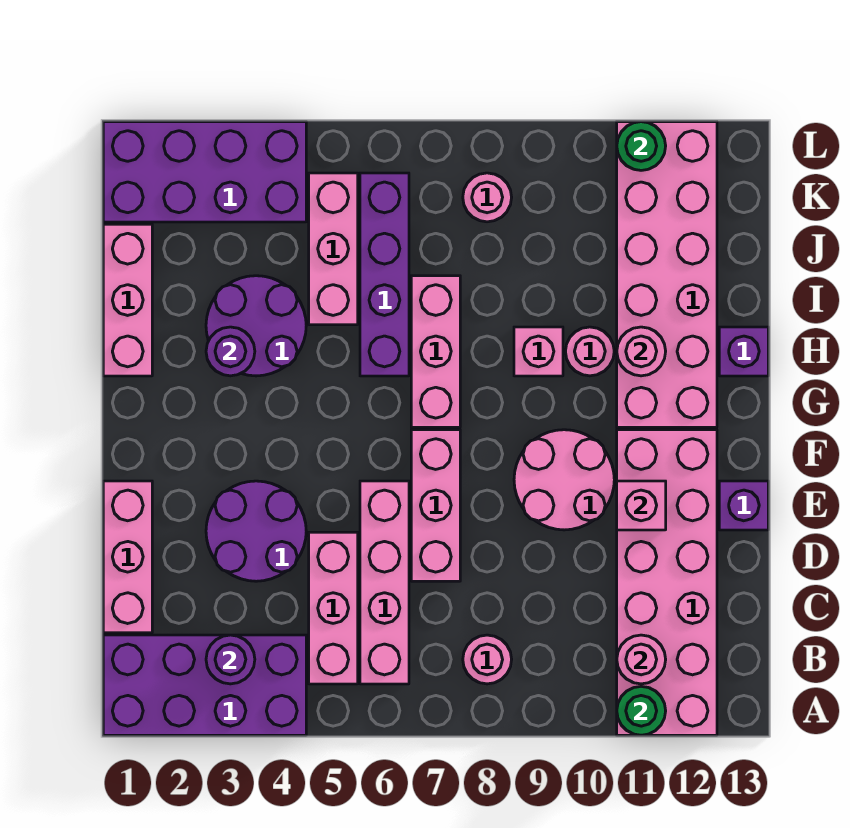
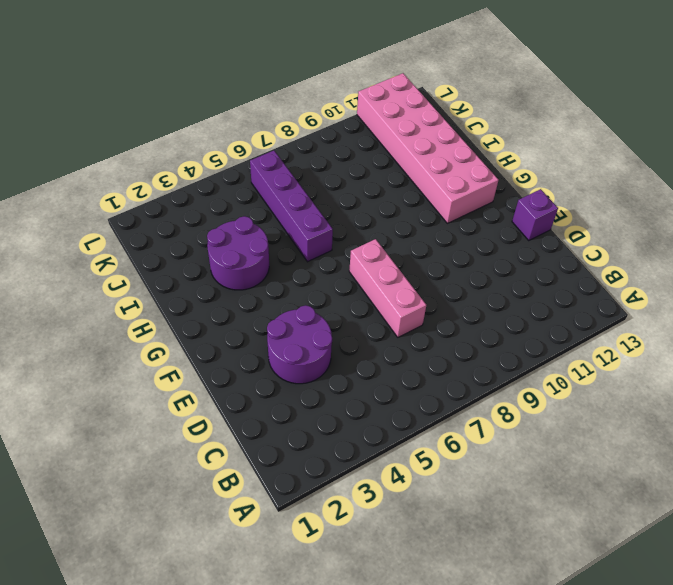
none -> purple brick A1:B4 level 1
none -> pink brick A11:F12 level 1
none -> pink brick B5:D5 level 1

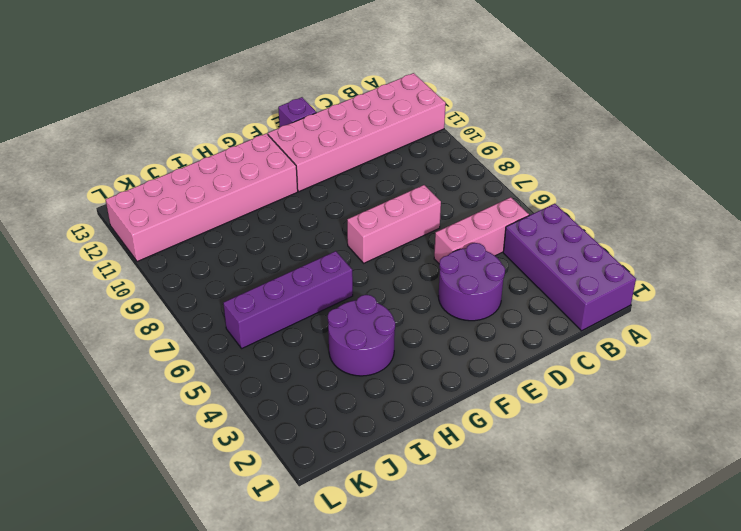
none -> pink brick B6:E6 level 1
none -> pink round brick B8 level 1
none -> pink brick C1:E1 level 1

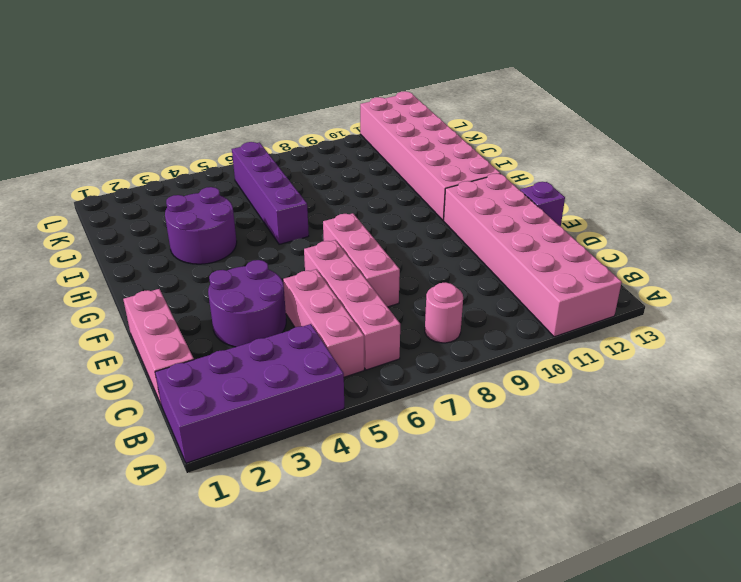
none -> pink round brick E9:F10 level 1
none -> pink brick G7:I7 level 1
none -> pink brick H1:J1 level 1

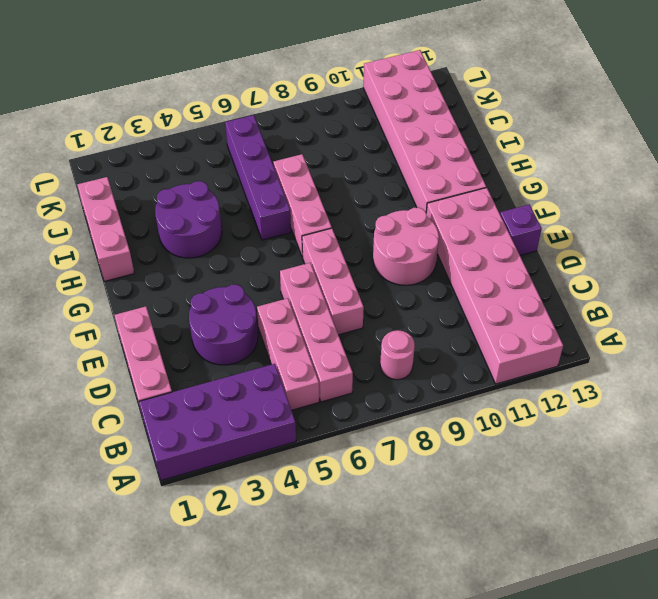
none -> pink brick H9 level 1
none -> pink round brick H10 level 1
none -> purple brick H13 level 1

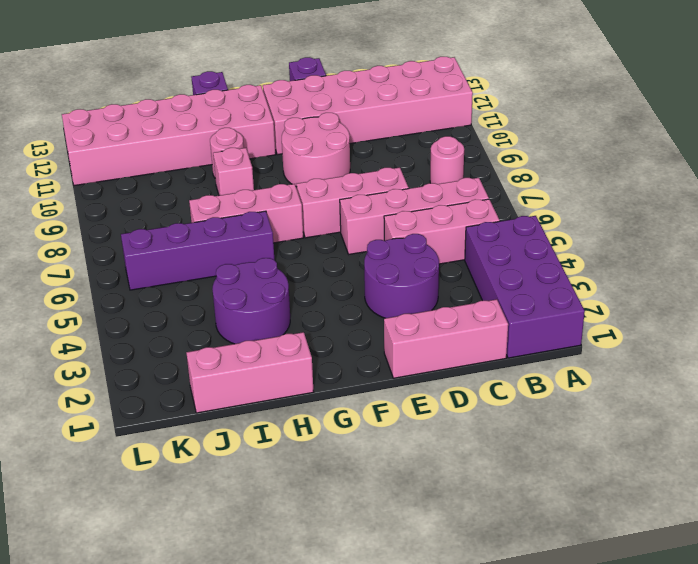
none -> pink brick I5:K5 level 1
none -> purple brick K1:L4 level 1
none -> pink round brick K8 level 1

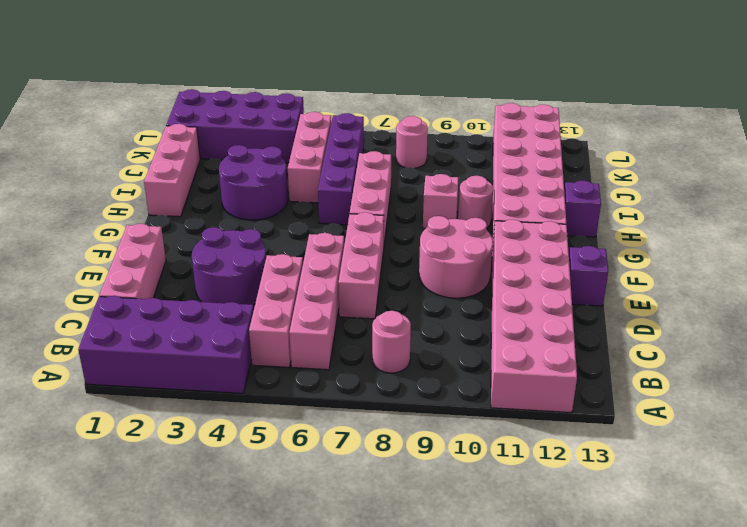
none -> green round brick A11 level 2
none -> purple round brick B3 level 2
none -> pink round brick B11 level 2

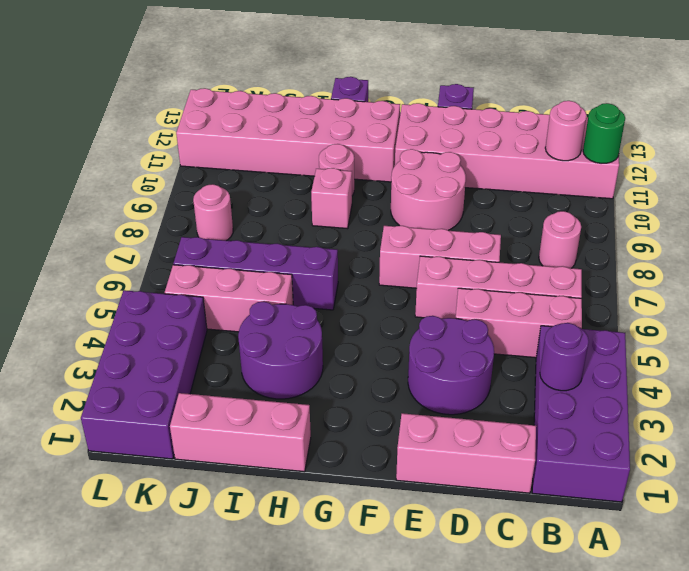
none -> pink brick G7:I7 level 1
none -> pink brick E11 level 2
none -> purple round brick H3 level 2

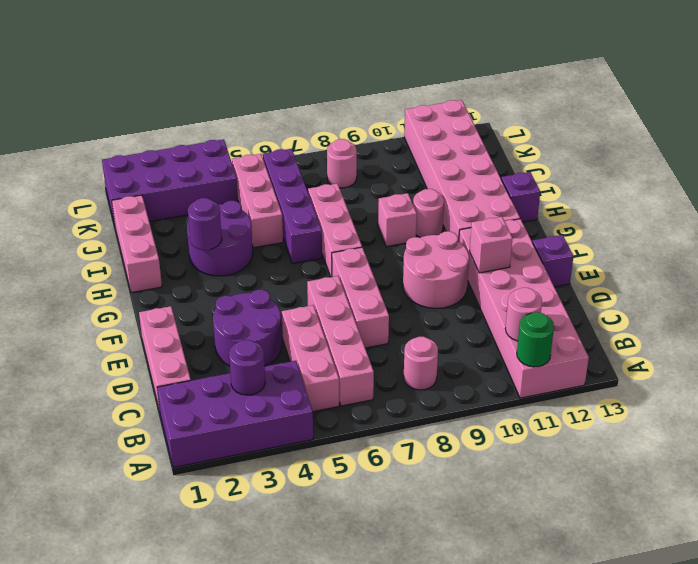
none -> pink round brick H11 level 2
none -> green round brick L11 level 2

